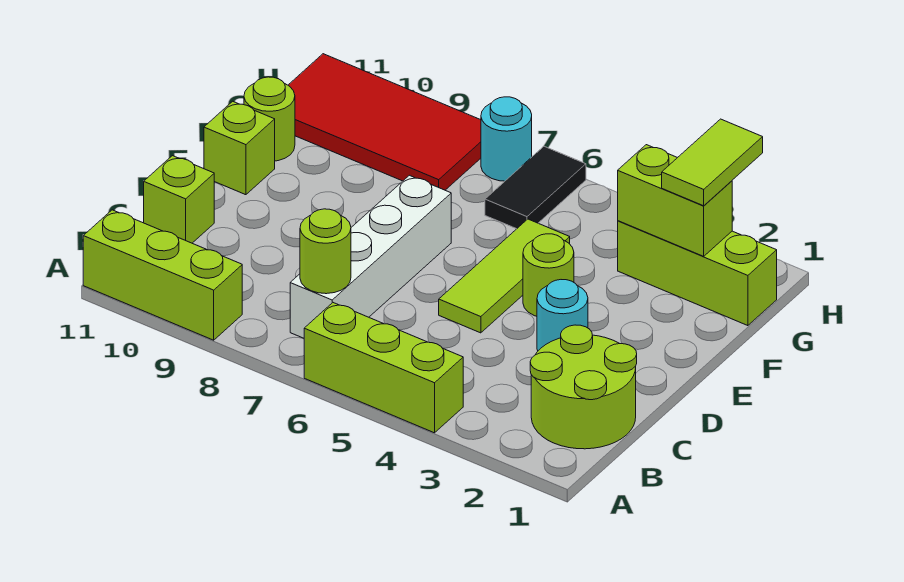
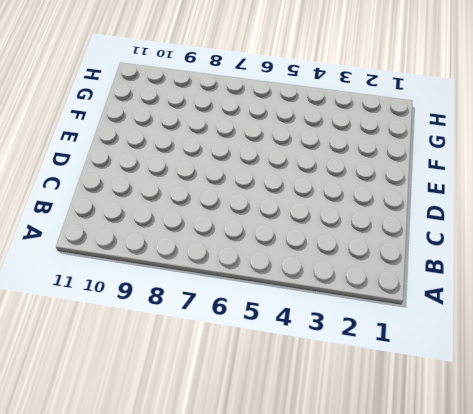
none -> lime brick A4:A6 level 1
none -> lime brick A9:A11 level 1
none -> lime round brick B1:C2 level 1

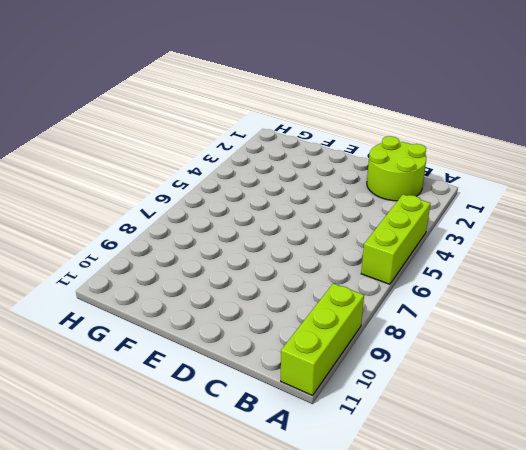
none -> white brick B7:E7 level 1
none -> lime brick C11 level 1
none -> cyan round brick D3 level 1

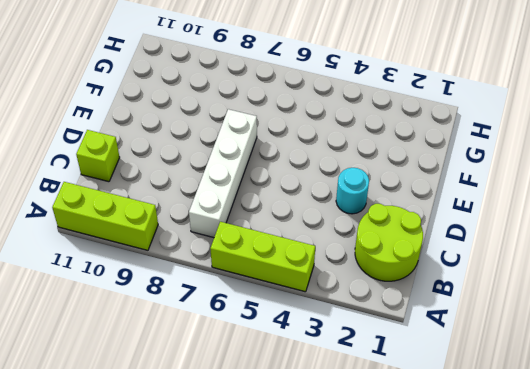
none -> lime tile D5:F5 level 1
none -> lime round brick E4 level 1
none -> lime brick E11 level 1

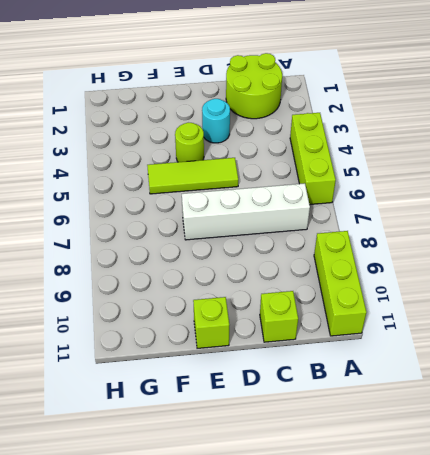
none -> lime round brick F11 level 1
none -> lime brick G1:G3 level 1
none -> black tile G6:H6 level 1

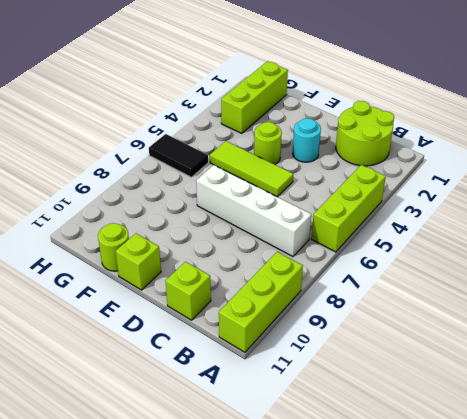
none -> red tile G8:H11 level 1
none -> cyan round brick H7 level 1
none -> lime round brick B7 level 2

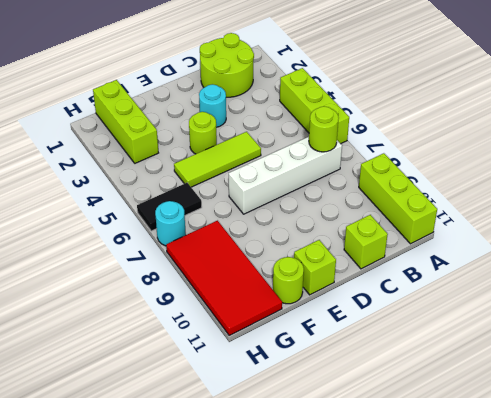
none -> lime brick G2:G3 level 2
none -> lime tile G2:H2 level 3

